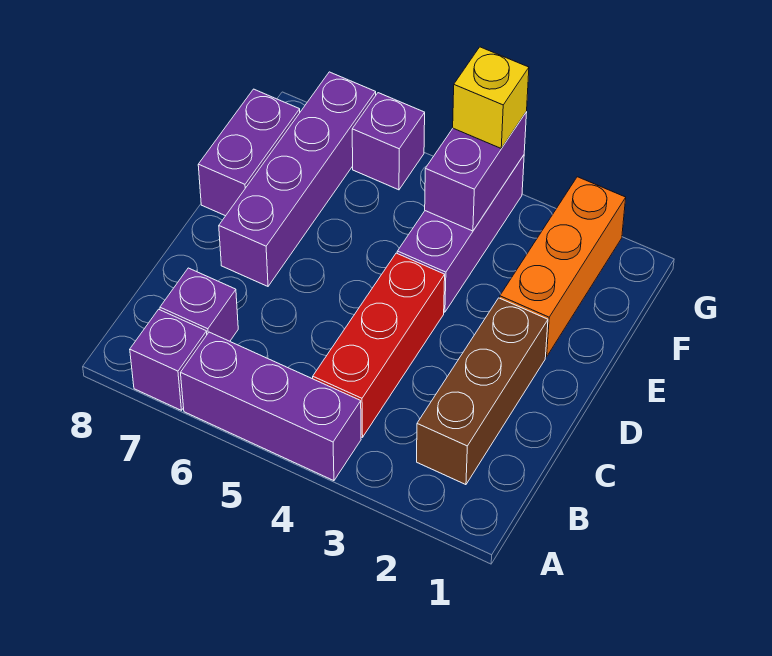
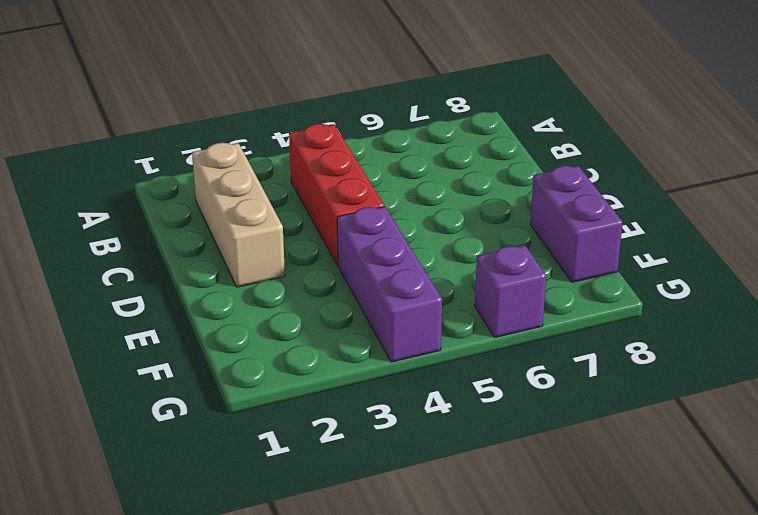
tan brick B2:D2 level 1 -> brown brick B2:D2 level 1
none -> purple brick A4:A6 level 1
none -> purple brick A7 level 1
none -> purple brick B7 level 1

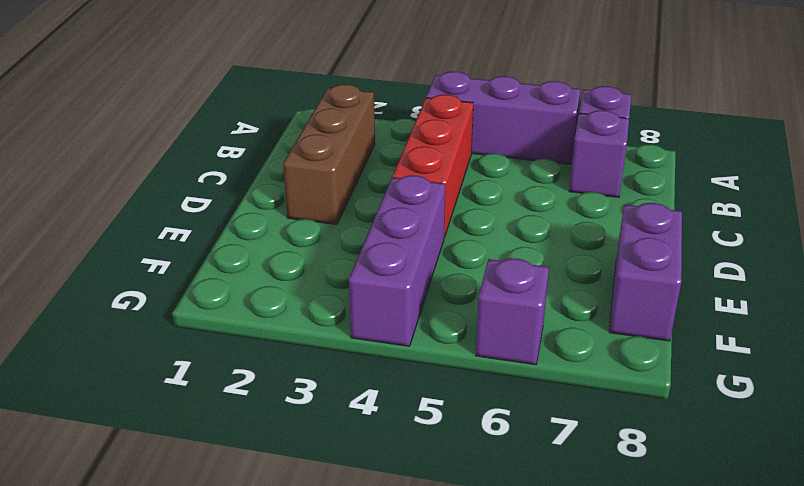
none -> purple brick D7:G7 level 1
none -> orange brick E2:G2 level 1
none -> purple brick F4:G4 level 2

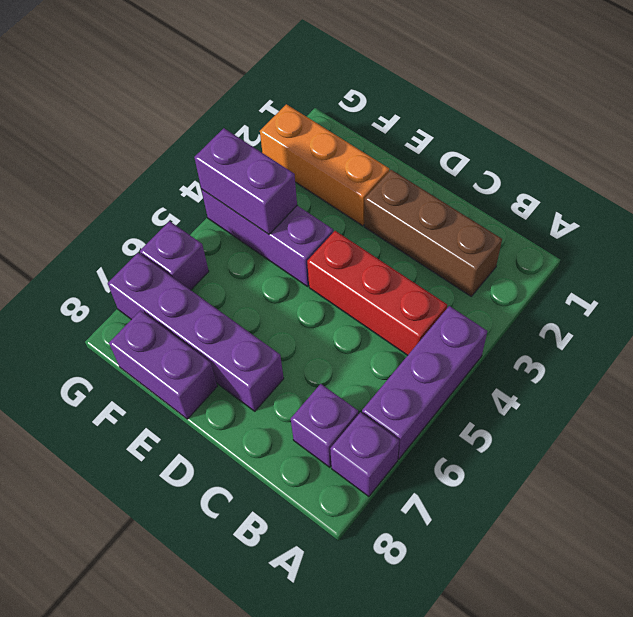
none -> yellow brick G4 level 3

